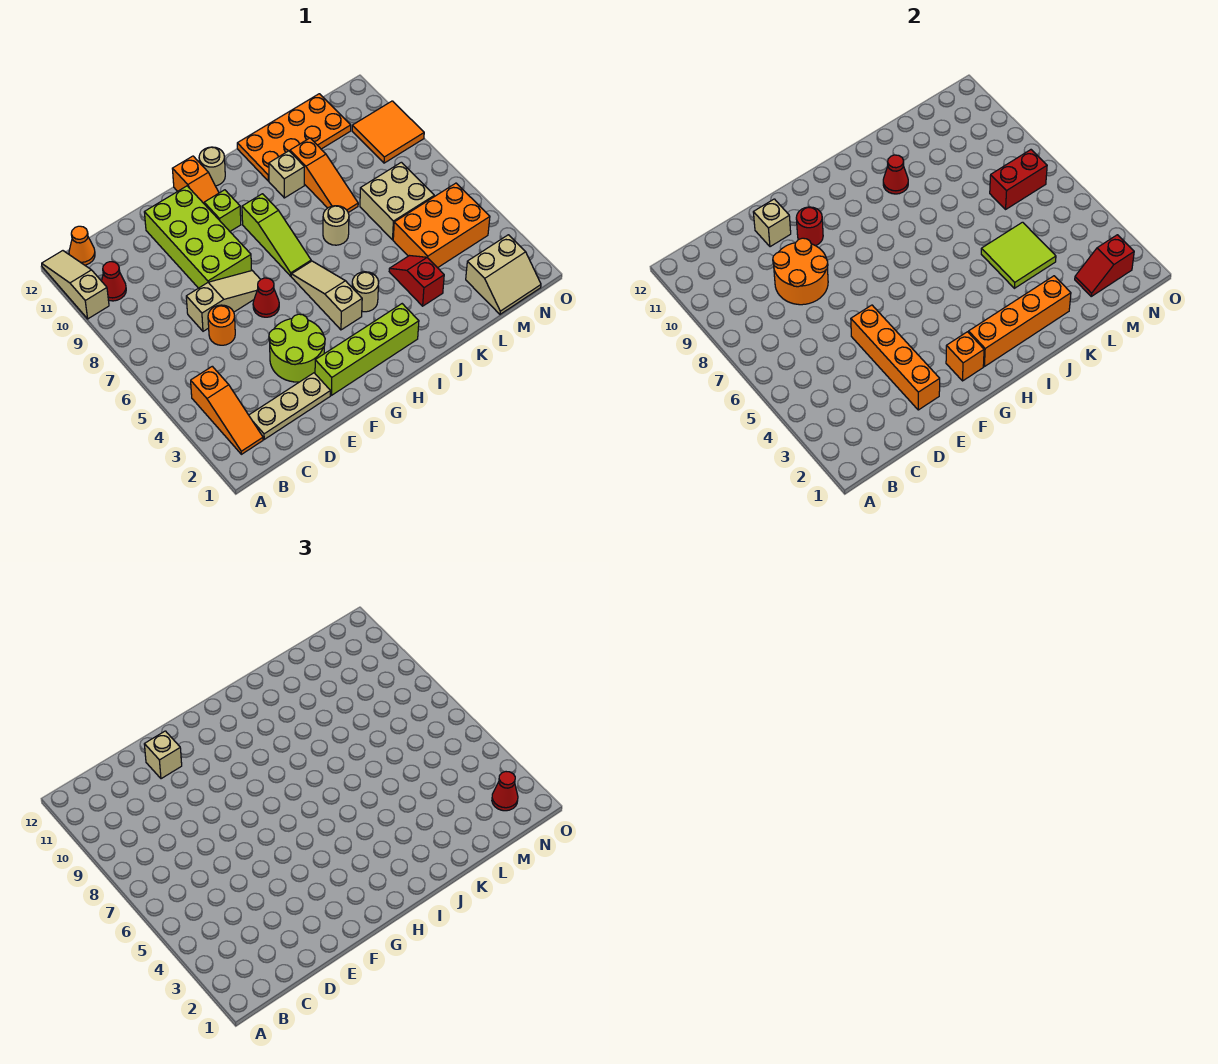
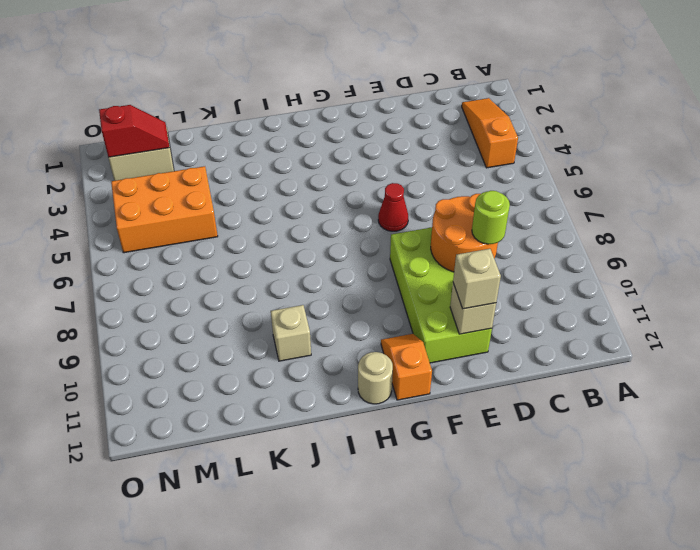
lime round brick D9 level 3 -> none
none -> tan slope A10:A12 level 1 top 10
none -> red cone B10 level 1
none -> orange cone B12 level 1
none -> tan plate C2:E2 level 1

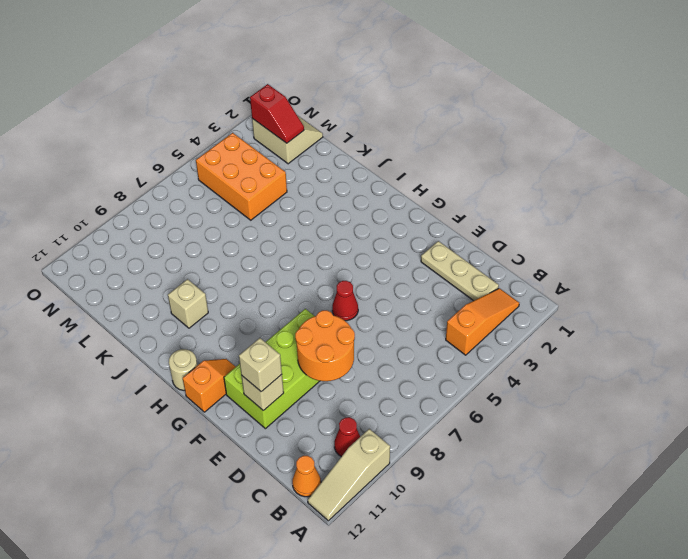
none -> orange round brick D6 level 1
none -> tan slope D7:F7 level 1 top D
none -> lime round brick E3:F4 level 1
none -> lime brick F2:I2 level 1

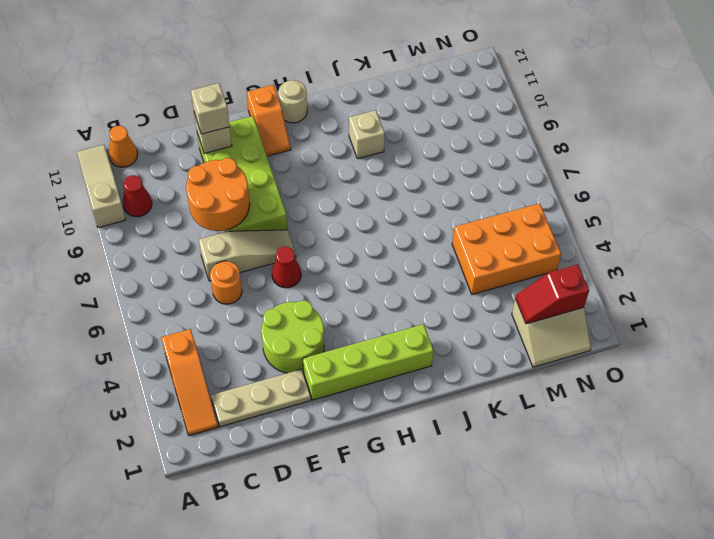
none -> lime brick G10 level 1
none -> tan slope H4:H6 level 1 top 4
none -> lime slope H7:H9 level 1 top 9
none -> tan round brick I4 level 1

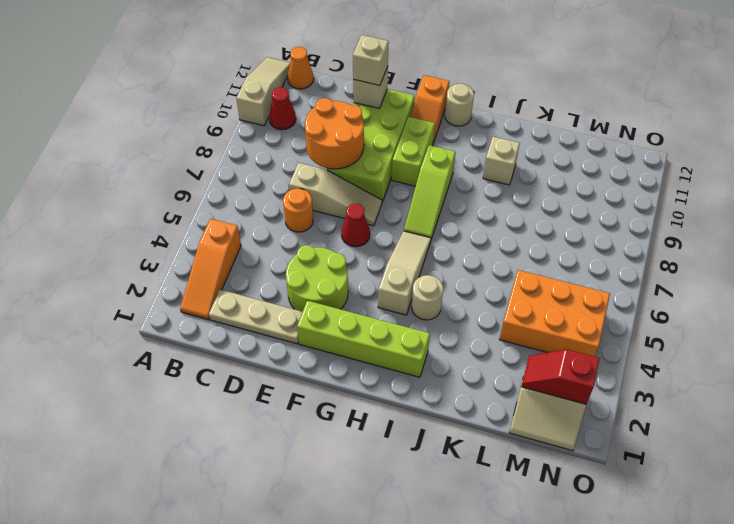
lime brick G9:G10 level 1 -> lime brick G10 level 1
none -> tan round brick J7 level 1
none -> orange plate J11:M12 level 1
none -> red slope K3:K4 level 1 top 3
none -> orange slope K8:K10 level 1 top 10

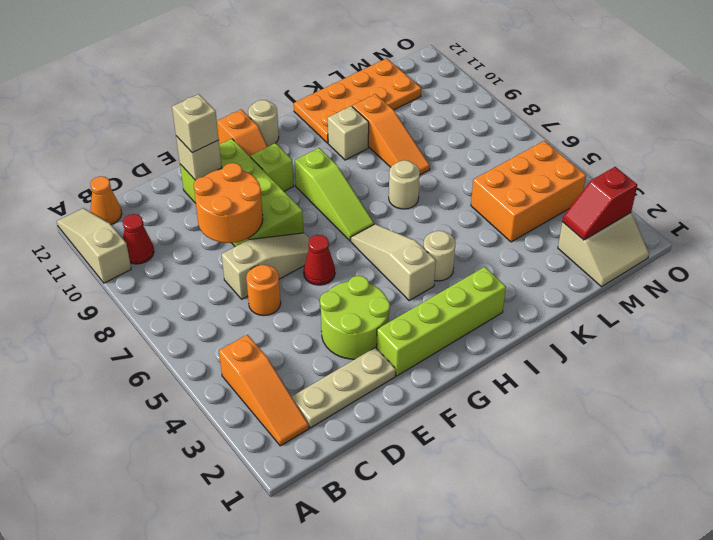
none -> red slope K3:K4 level 1 top 3
none -> tan brick L6:M7 level 1
none -> orange tile N9:O10 level 1
none -> orange brick E2:E5 level 2

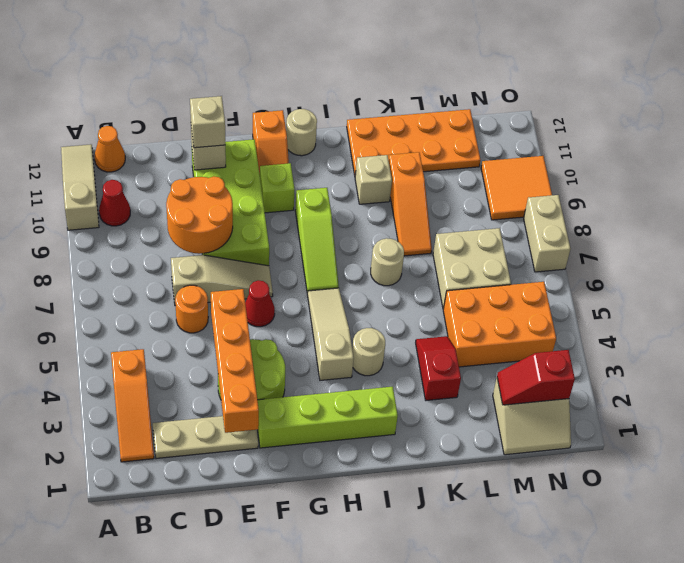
tan brick O7:O8 level 1 -> none
none -> red round brick F10 level 2
none -> orange brick G2 level 2
none -> orange brick H2:K2 level 2
none -> red cone J10 level 2

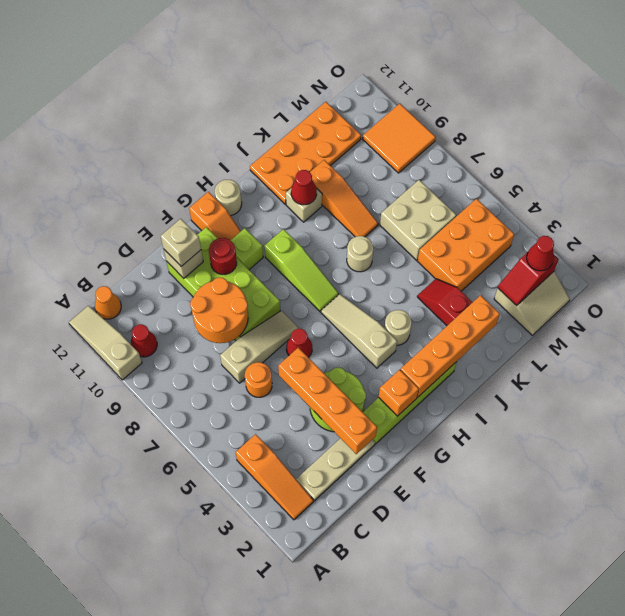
none -> lime tile K4:L5 level 2
none -> red brick M7:N7 level 2

